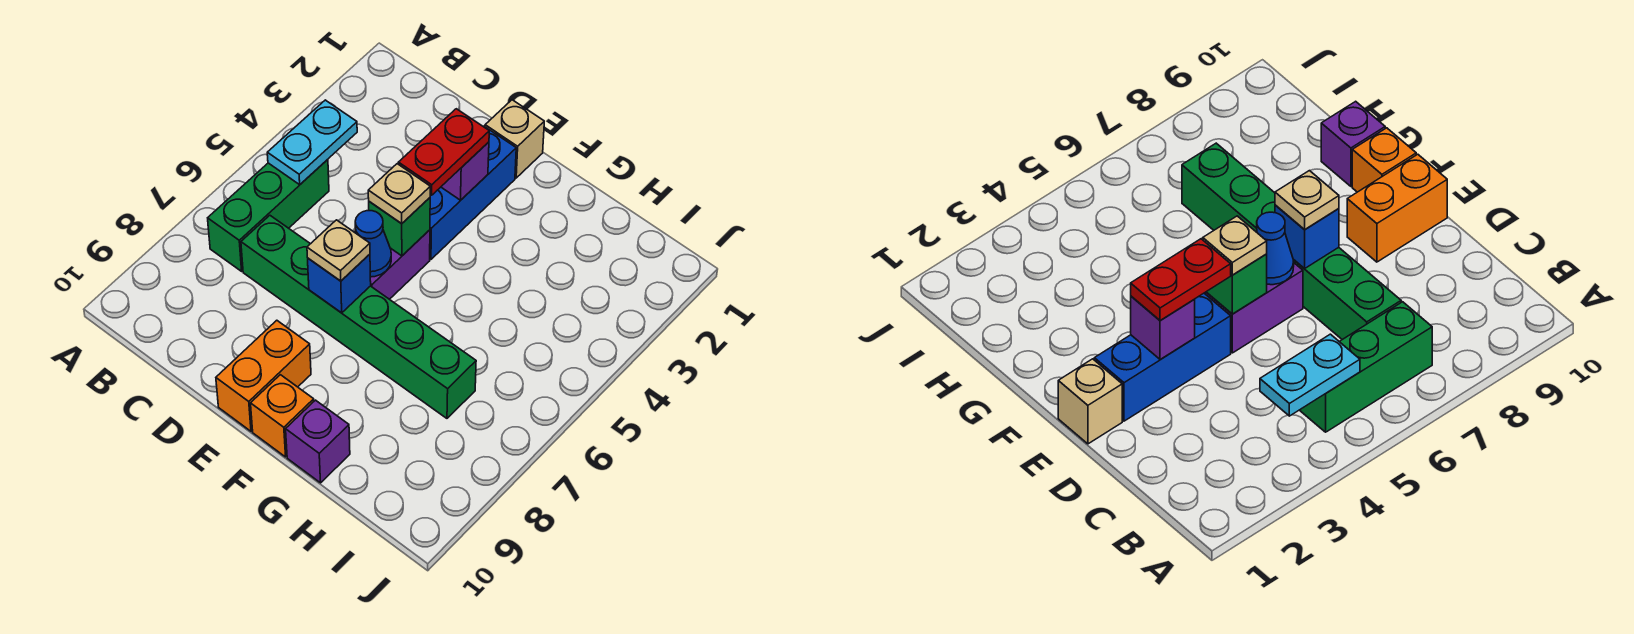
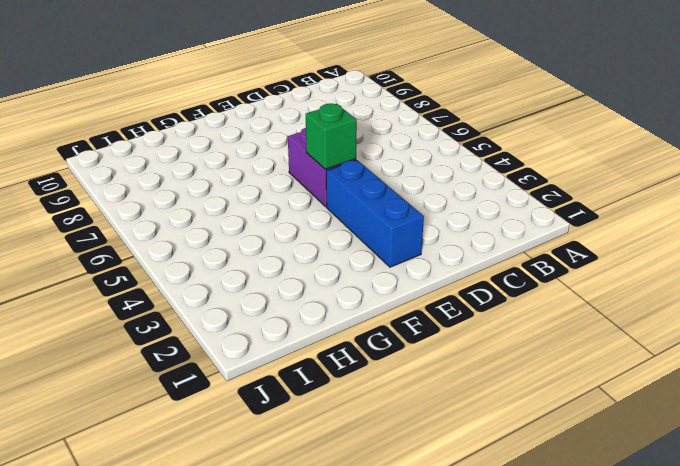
none -> green brick B5:B7 level 1
none -> green brick C7:H7 level 1
none -> tan brick E1 level 1

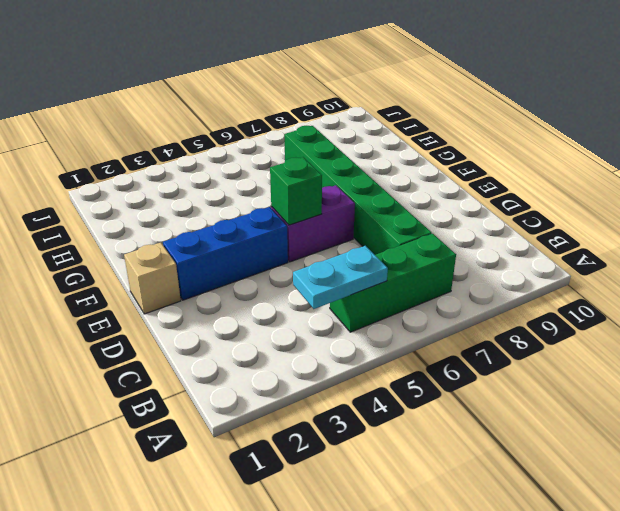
none -> orange brick E9:E10 level 1
none -> orange brick F10 level 1
none -> purple brick G10 level 1

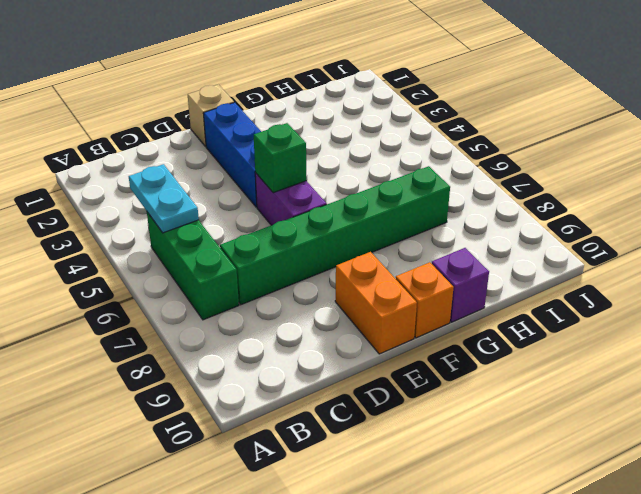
none -> purple brick E3 level 2
none -> blue cone E6 level 2
none -> blue brick E7 level 2

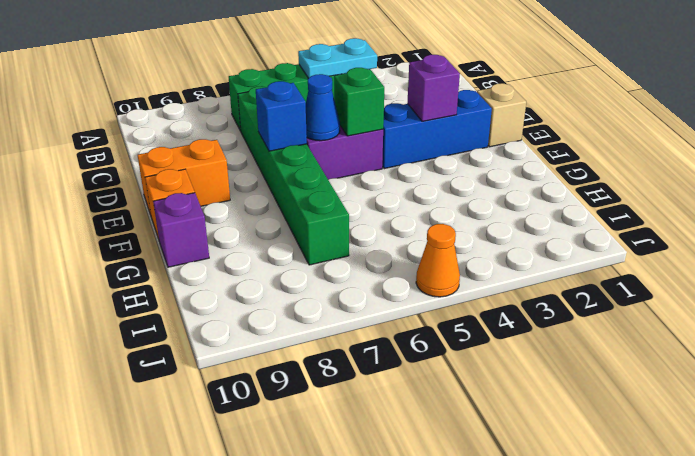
orange cone J5 level 1 -> none
none -> red plate E3:E4 level 3
none -> tan plate E5 level 3
none -> tan plate E7 level 3

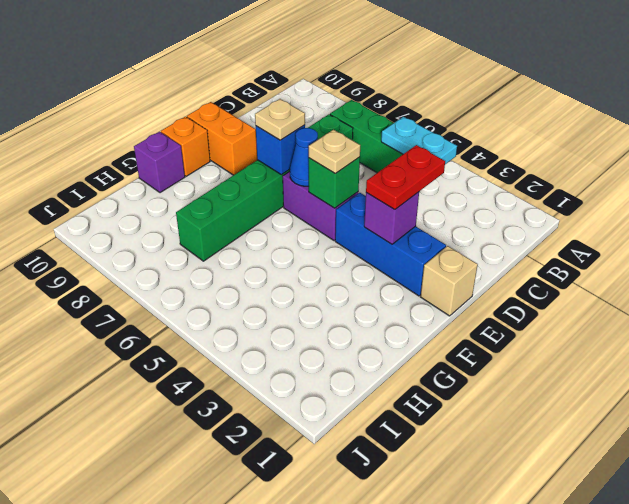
red plate D3:E3 level 3 -> red plate E3:E4 level 3

